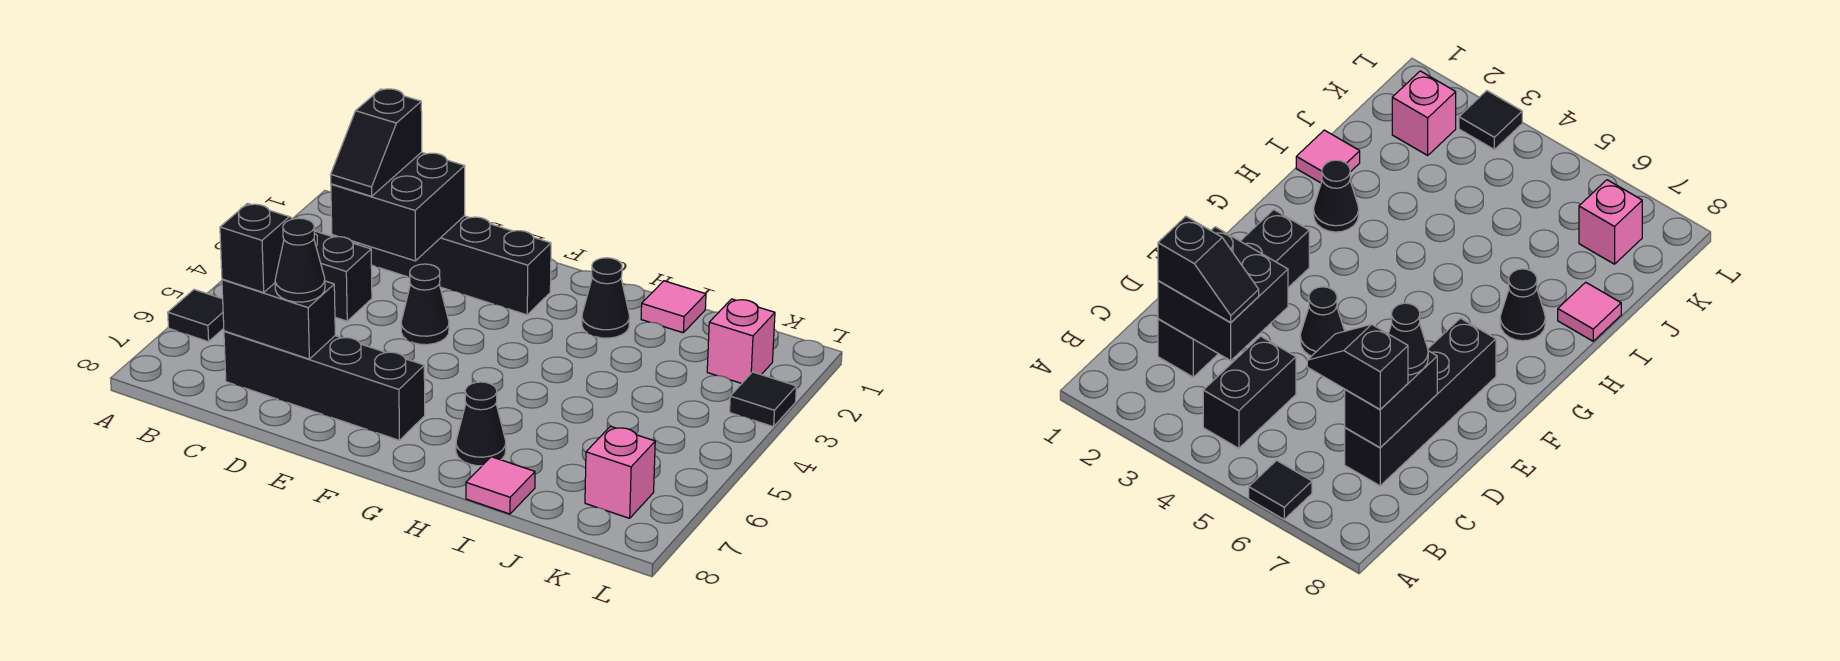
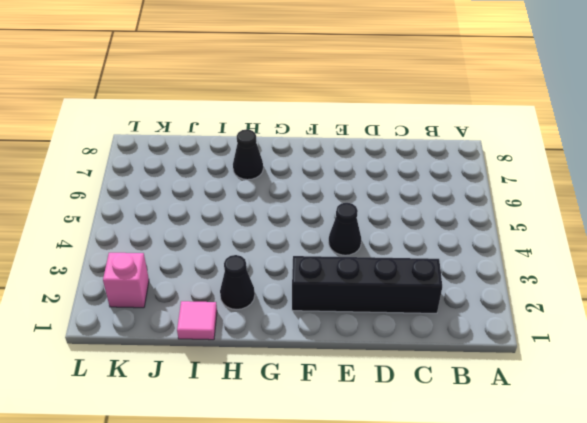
none -> black tile A6 level 1
none -> black brick B4:C4 level 1
none -> black brick C7:F7 level 1

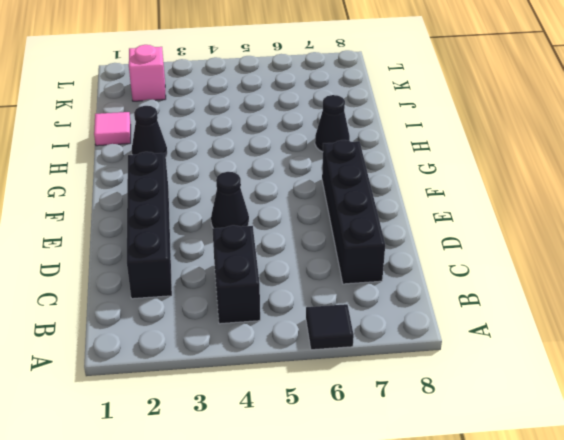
none -> pink tile I8 level 1
none -> pink brick K7 level 1
none -> black tile L3 level 1

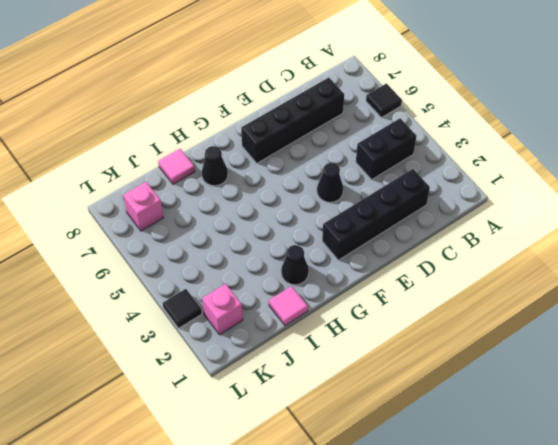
none -> black brick C2:D3 level 2
none -> black brick C7:D7 level 2
none -> black slope C2:C3 level 3 top 2

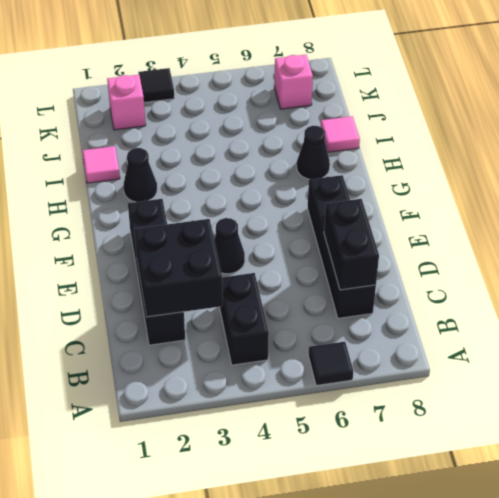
none -> black slope C2:C3 level 3 top 2
none -> black slope C6:C7 level 3 top 7
none -> black cone D7 level 3

